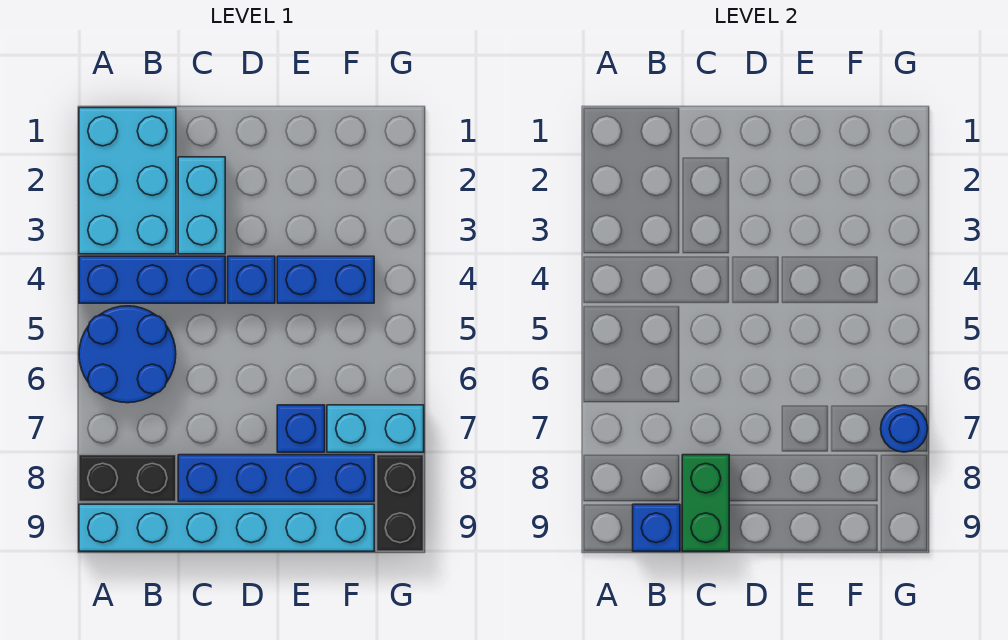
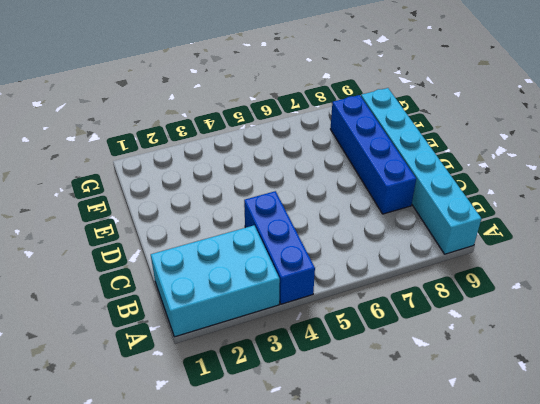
none -> blue round brick A5:B6 level 1
none -> black brick A8:B8 level 1
none -> cyan brick C2:C3 level 1

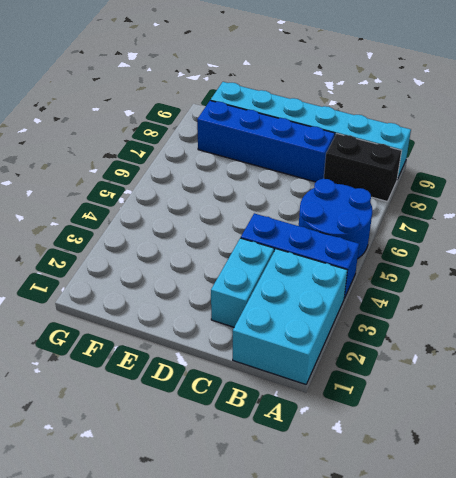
none -> blue brick D4 level 1
none -> blue brick E4:F4 level 1
none -> blue brick E7 level 1

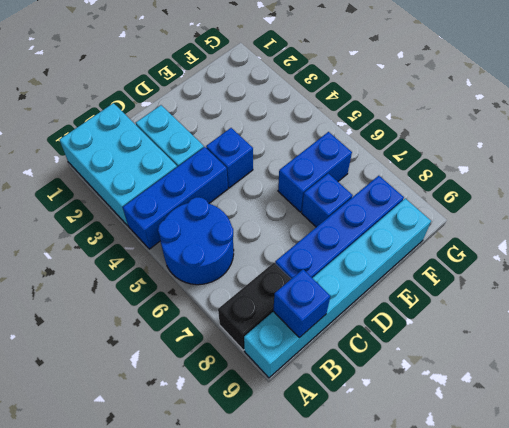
blue brick E6:F6 level 1 -> blue brick E4:F4 level 1
none -> cyan brick F7:G7 level 1
none -> black brick G8:G9 level 1
none -> green brick C8:C9 level 2

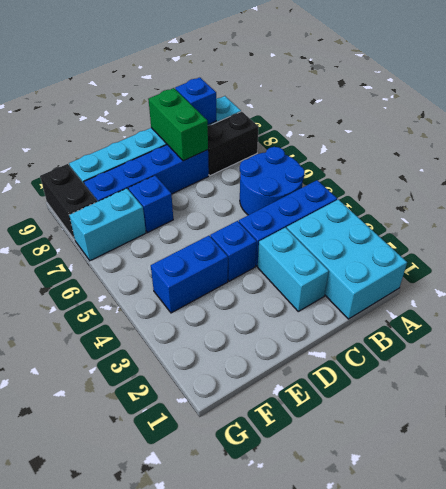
none -> blue round brick G7 level 2

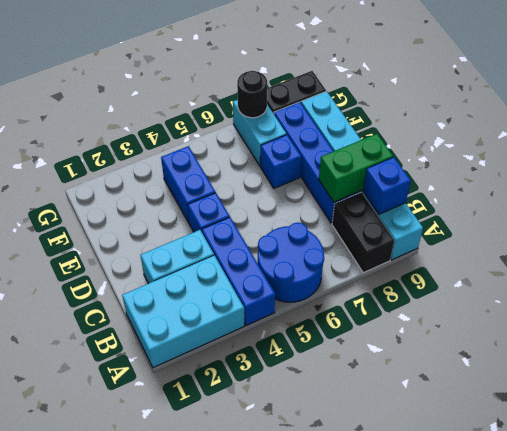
black round brick G7 level 2 -> blue round brick G7 level 2

